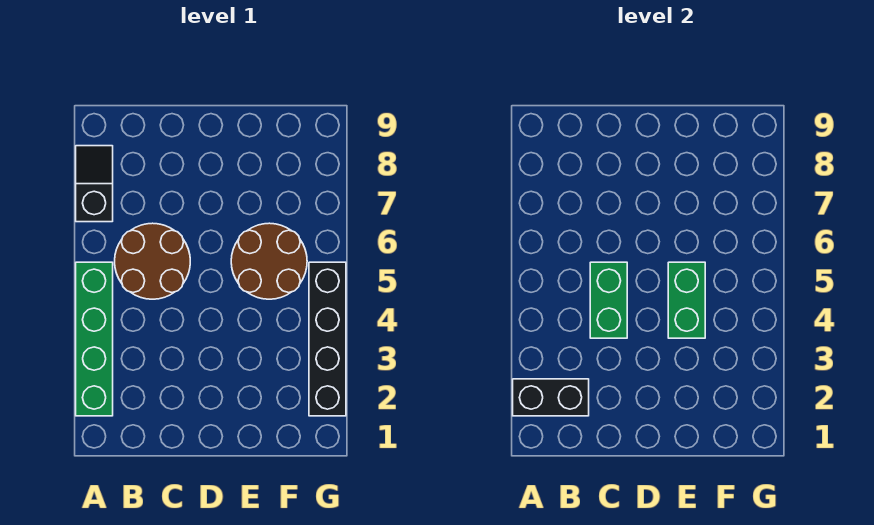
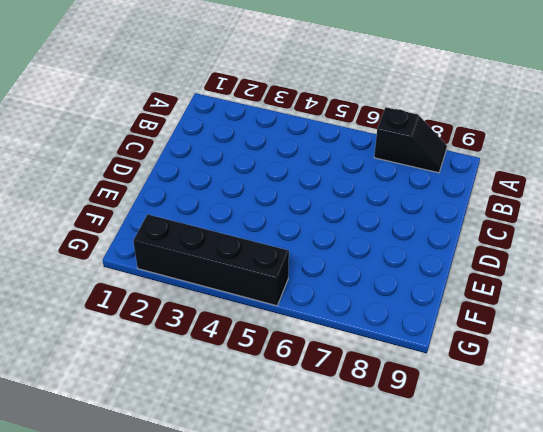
none -> green brick A2:A5 level 1
none -> brown round brick B5:C6 level 1

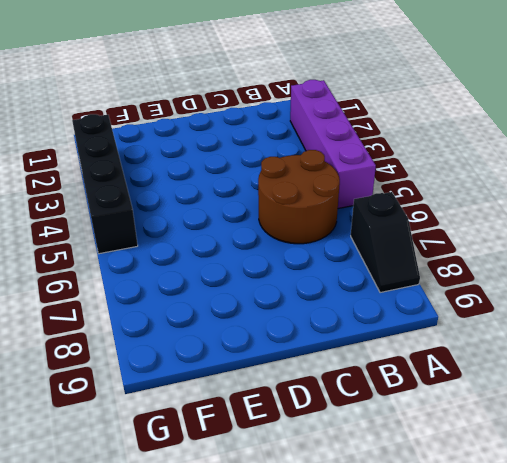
purple brick A2:A5 level 1 -> green brick A2:A5 level 1
none -> brown round brick E5:F6 level 1
none -> black brick A2:B2 level 2

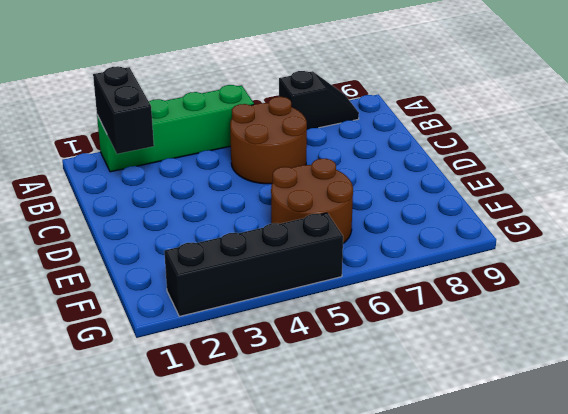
none -> green brick C4:C5 level 2
none -> green brick E4:E5 level 2

